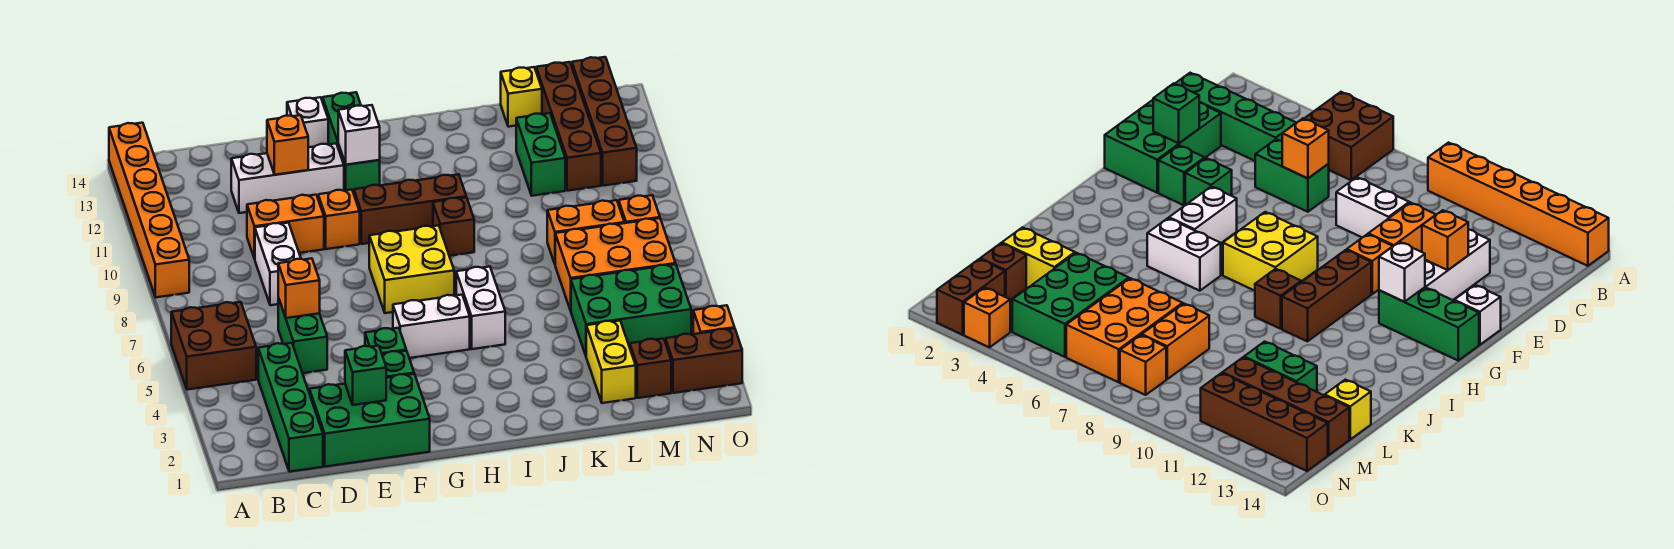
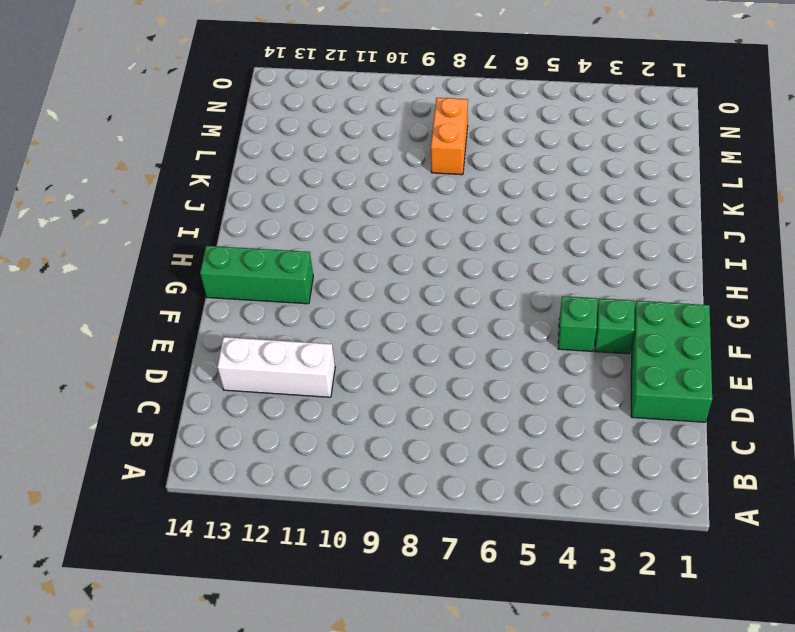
white brick D11:D13 level 1 -> white brick D12:F12 level 1
none -> brown brick A5:B6 level 1
none -> orange brick A9:A14 level 1
none -> green brick C1:C4 level 1
none -> green brick D5:D6 level 1

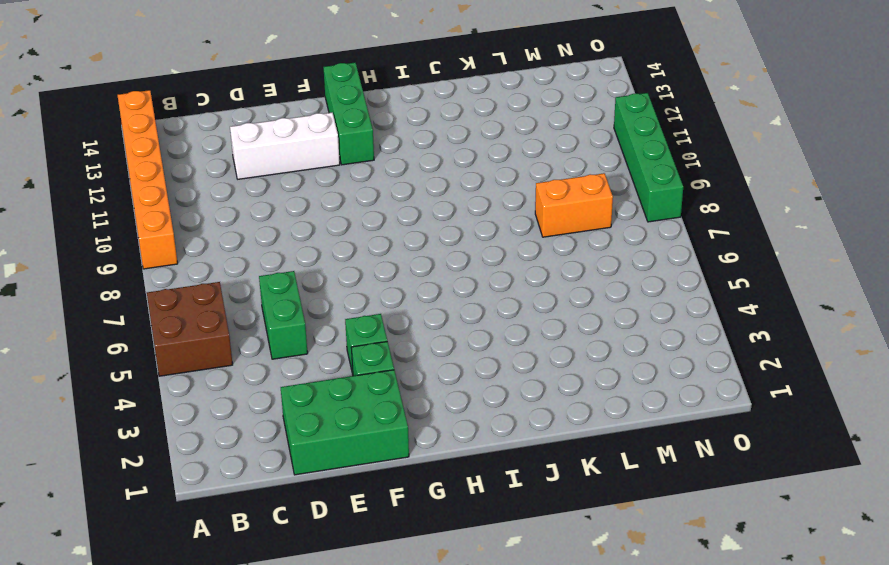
green brick O8:O11 level 1 -> green brick C1:C4 level 1
none -> white brick D8:D9 level 1
none -> orange brick D10:E10 level 1
none -> orange brick F10 level 1
none -> white brick F14 level 1

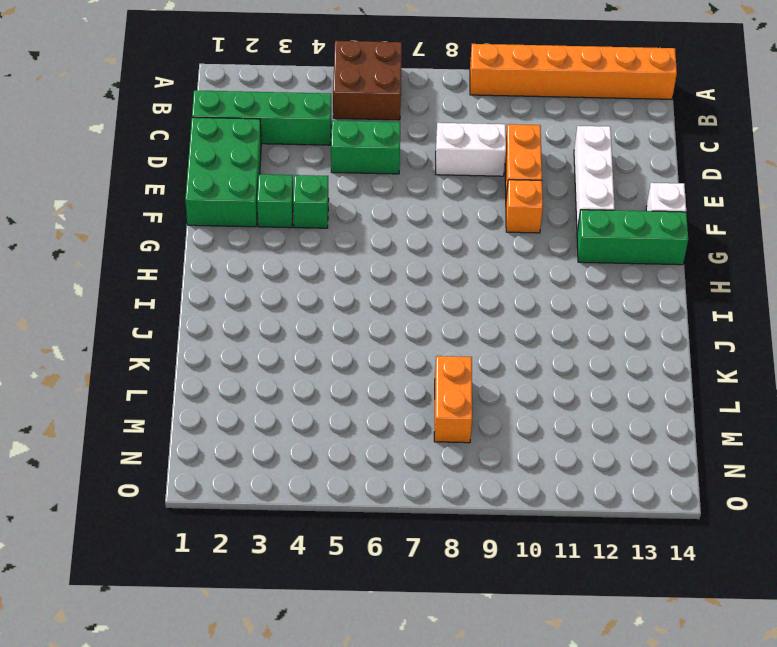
none -> white brick G5:H5 level 1
none -> yellow brick G7:H8 level 1
none -> brown brick G10:I10 level 1
none -> white brick I5:I6 level 1

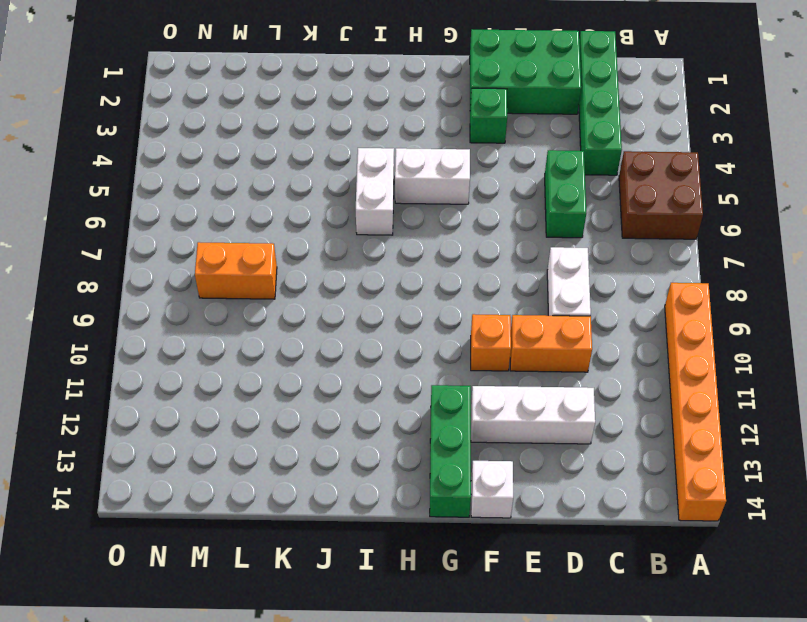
none -> green brick F4 level 1
none -> yellow brick G7:H8 level 1
none -> brown brick G10:I10 level 1
none -> brown brick I9 level 1

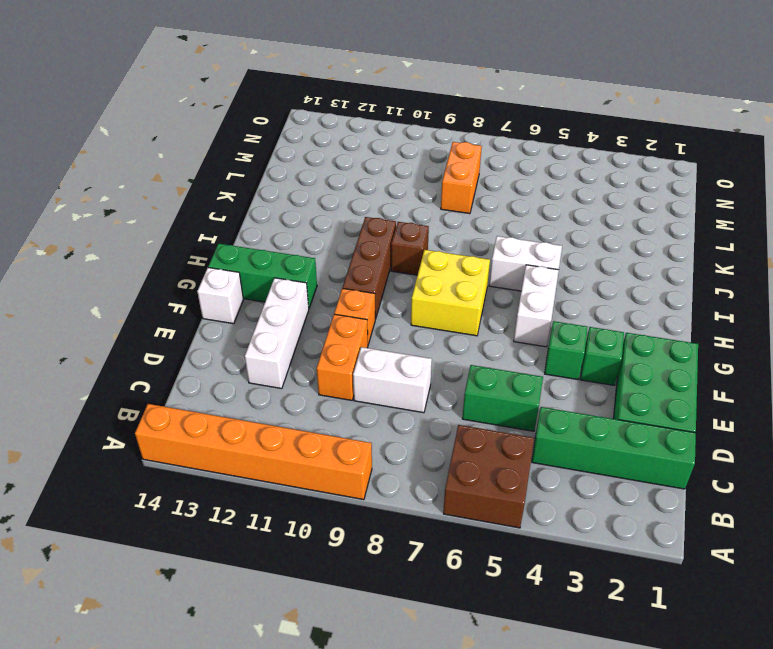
none -> yellow brick L2:L3 level 1
none -> green brick L4:N5 level 1
none -> orange brick L6:N7 level 1
none -> green brick L11:L12 level 1

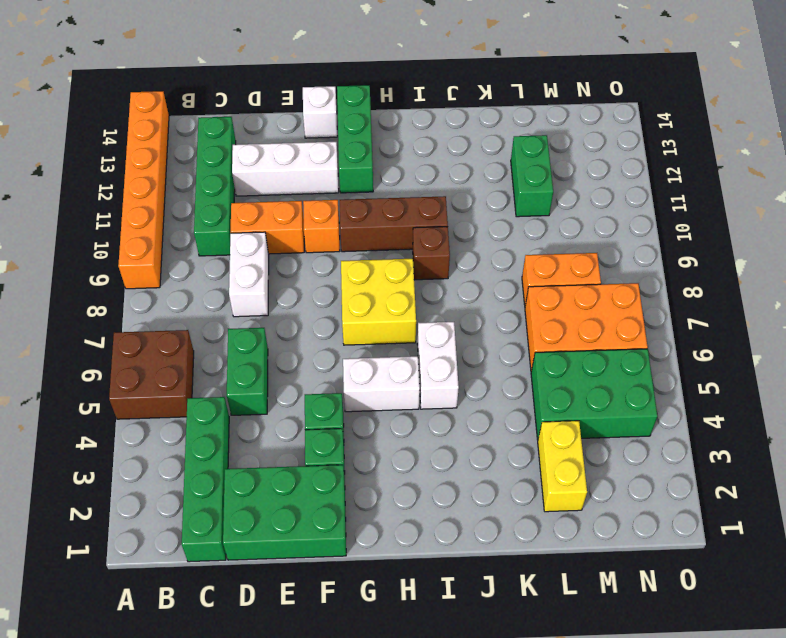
green brick C10:C13 level 1 -> none
none -> yellow brick L14 level 1
none -> brown brick M2 level 1
none -> brown brick M11:M14 level 1
none -> brown brick N2:O2 level 1

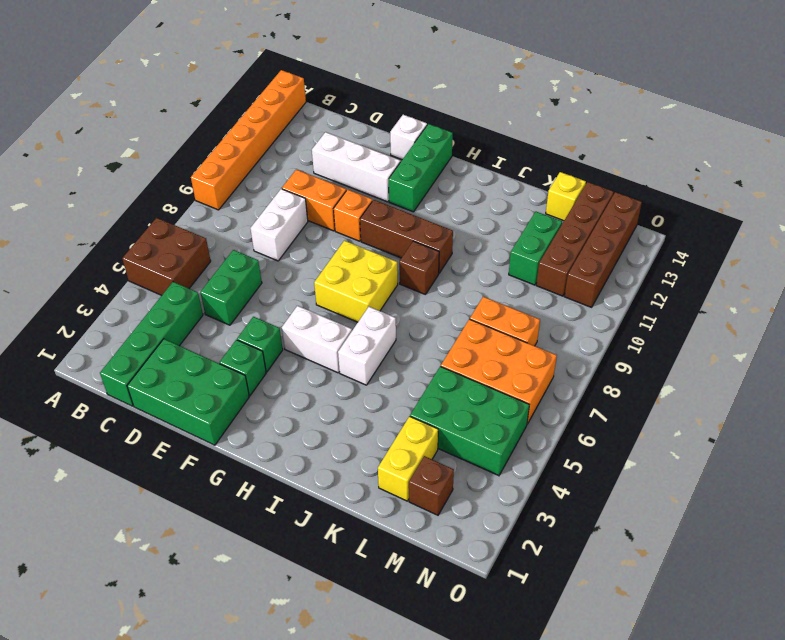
none -> brown brick N2:O2 level 1
none -> orange brick N8 level 1
none -> orange brick O3 level 1
none -> orange brick D6 level 2

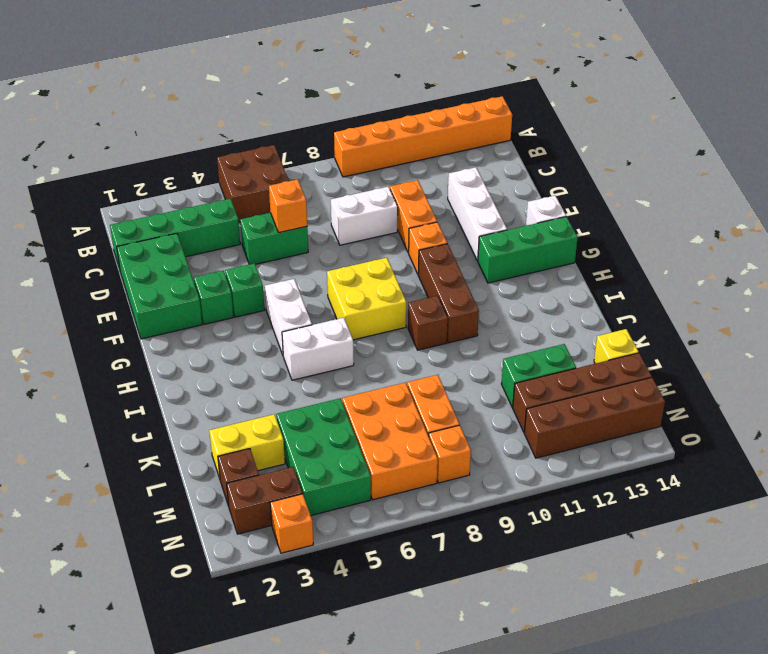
brown brick N2:N3 level 1 -> brown brick N2:O2 level 1
none -> green brick E2 level 2
none -> orange brick E12 level 2
none -> white brick G12 level 2

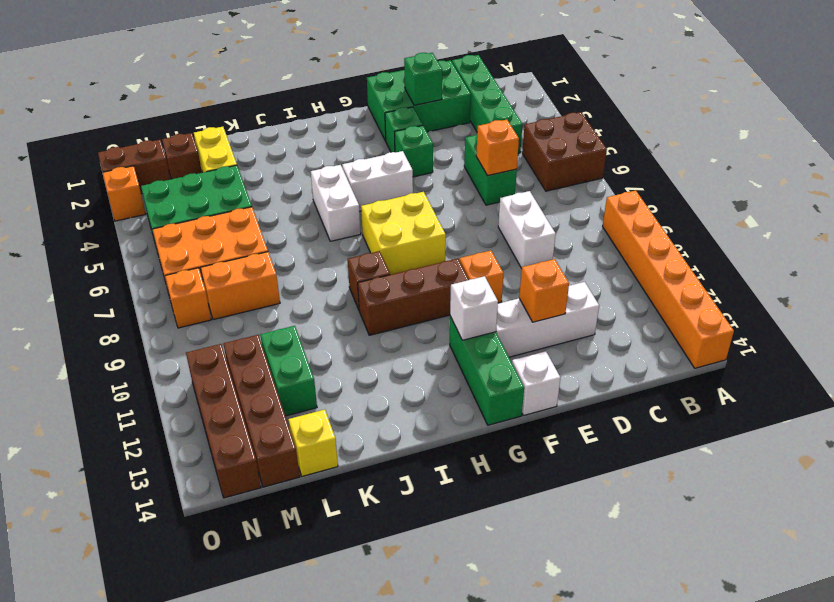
none -> orange brick D10:E10 level 1

